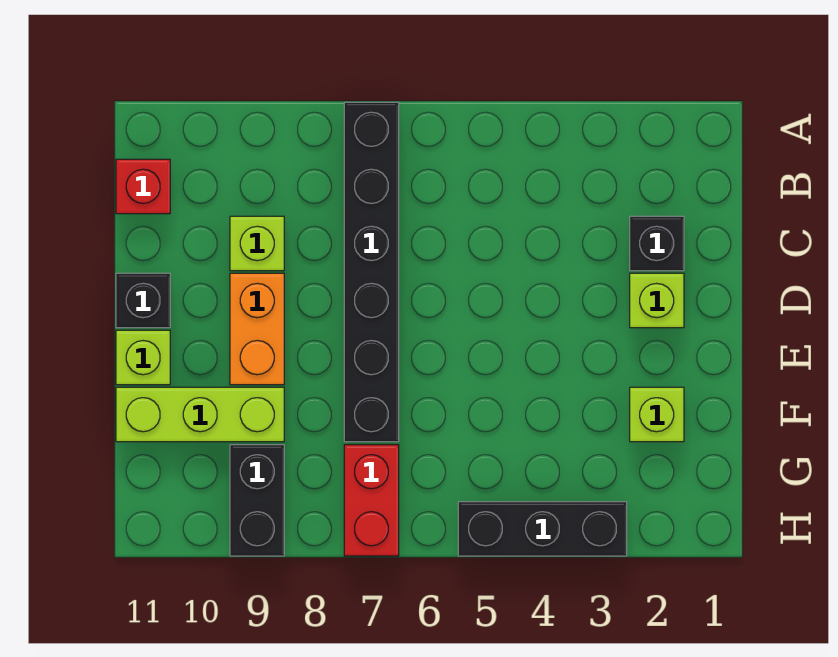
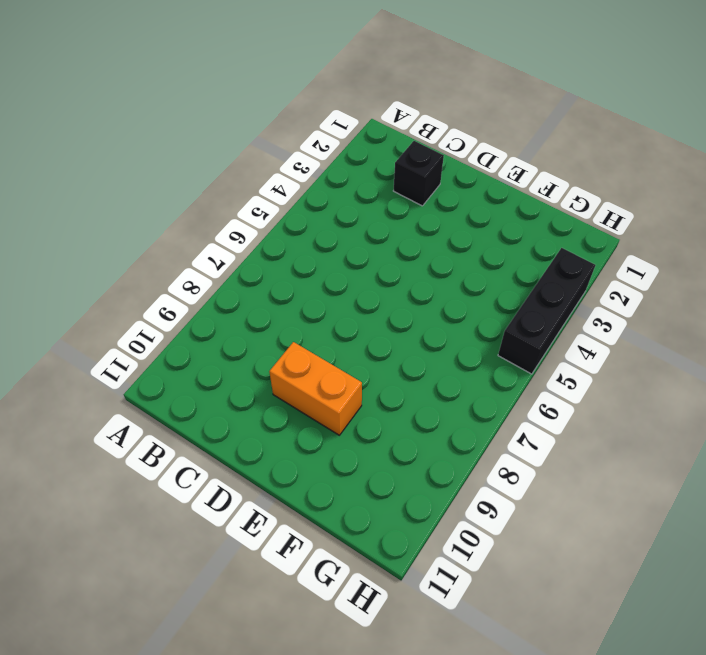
none -> black brick A7:F7 level 1
none -> red brick B11 level 1
none -> lime brick C9 level 1

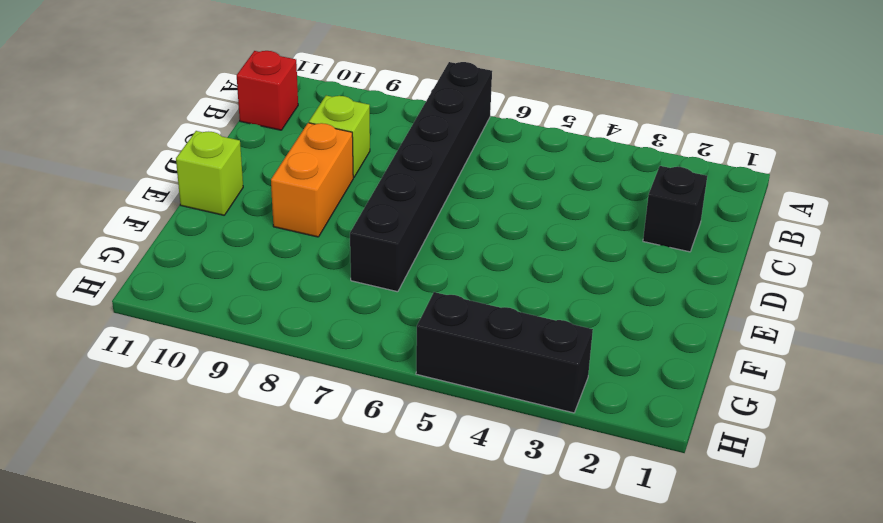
none -> lime brick D2 level 1
none -> black brick D11 level 1
none -> lime brick F2 level 1

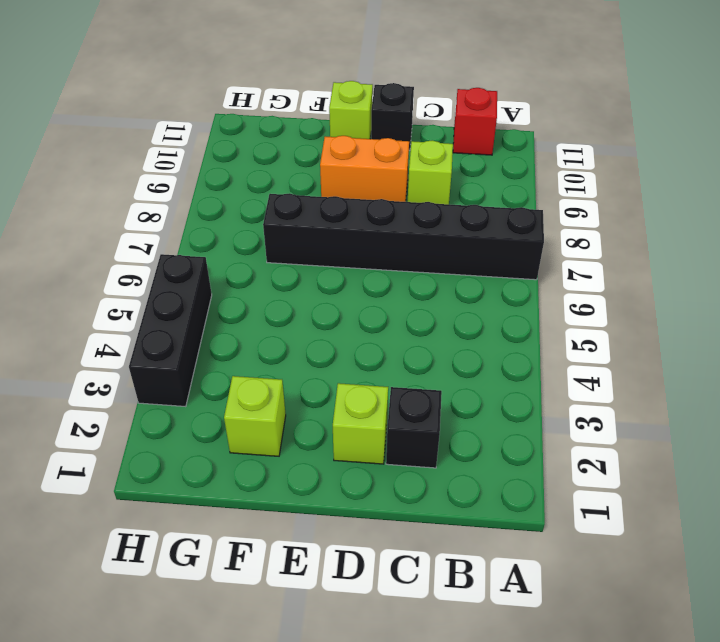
none -> lime brick F9:F11 level 1
none -> red brick G7:H7 level 1
none -> black brick G9:H9 level 1

